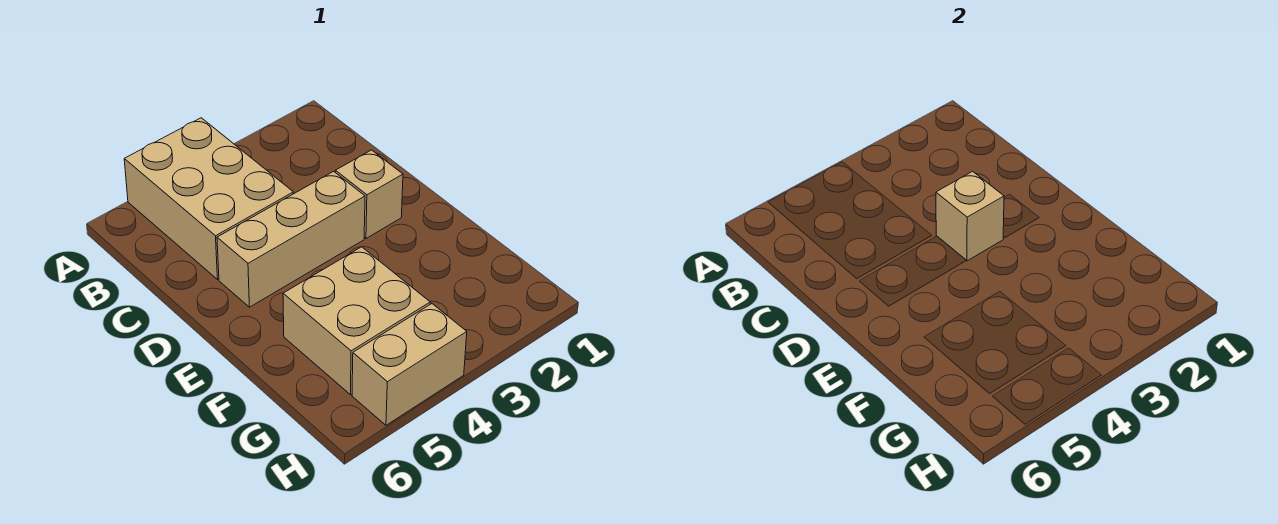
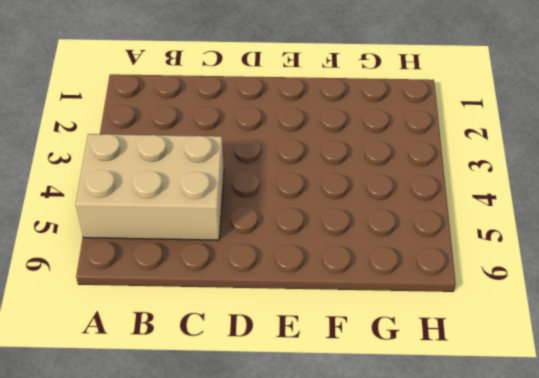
none -> tan brick D2 level 1
none -> tan brick D3:D5 level 1

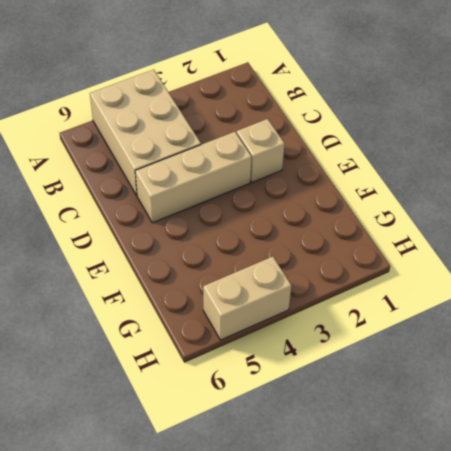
none -> tan brick F4:G5 level 1
none -> tan brick D3 level 2

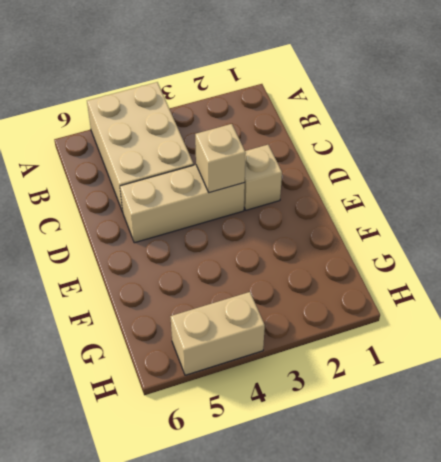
none -> tan brick F4:G5 level 1

